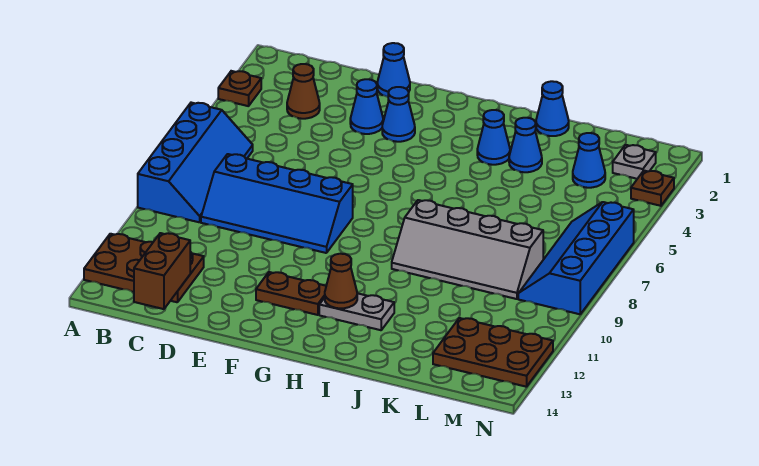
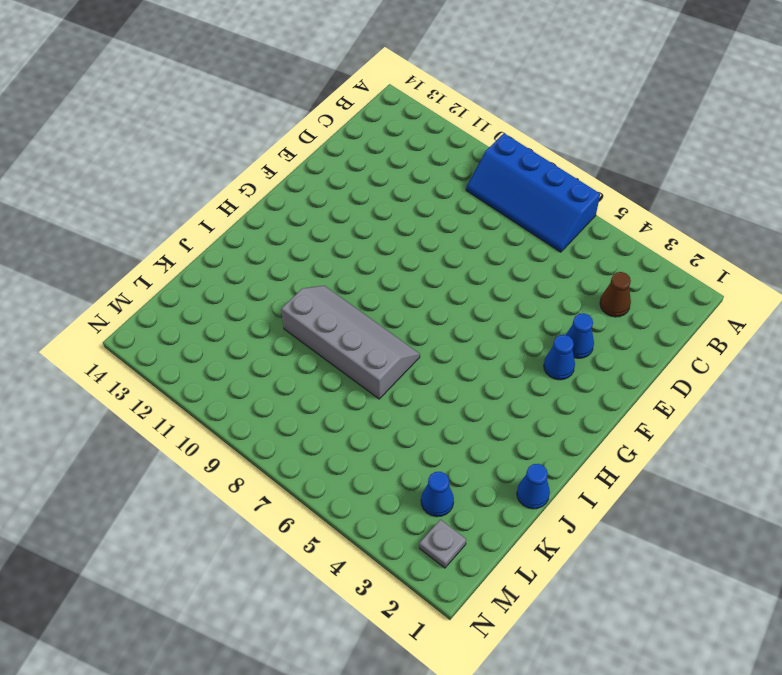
grey slope I7:J10 level 1 top J -> grey slope I8:L9 level 1 top 8
none -> brown plate A3 level 1
none -> brown plate A12:C13 level 1
none -> blue slope C8:F9 level 1 top 8

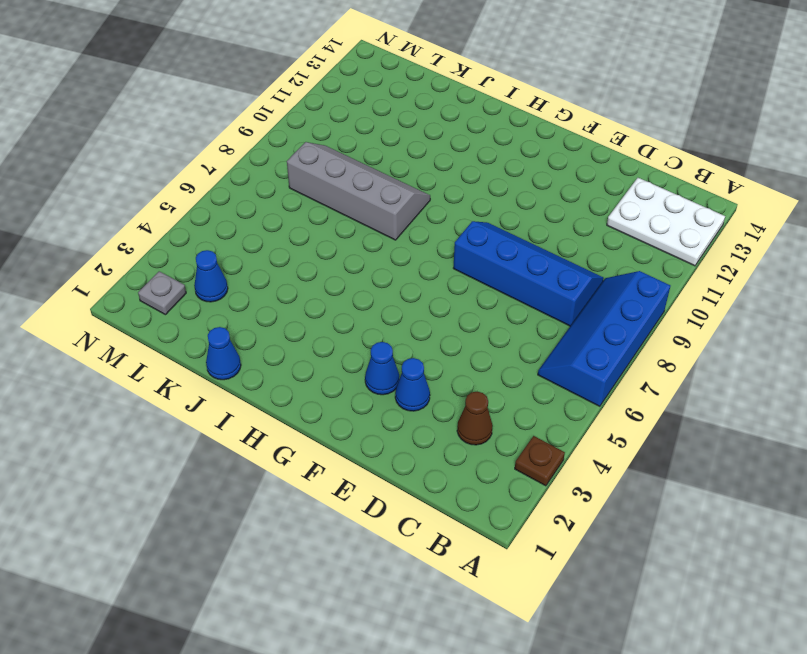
white plate A12:C13 level 1 -> brown plate A12:C13 level 1
none -> blue cone E1 level 1
none -> brown plate F12:G12 level 1
none -> grey plate H12:I12 level 1

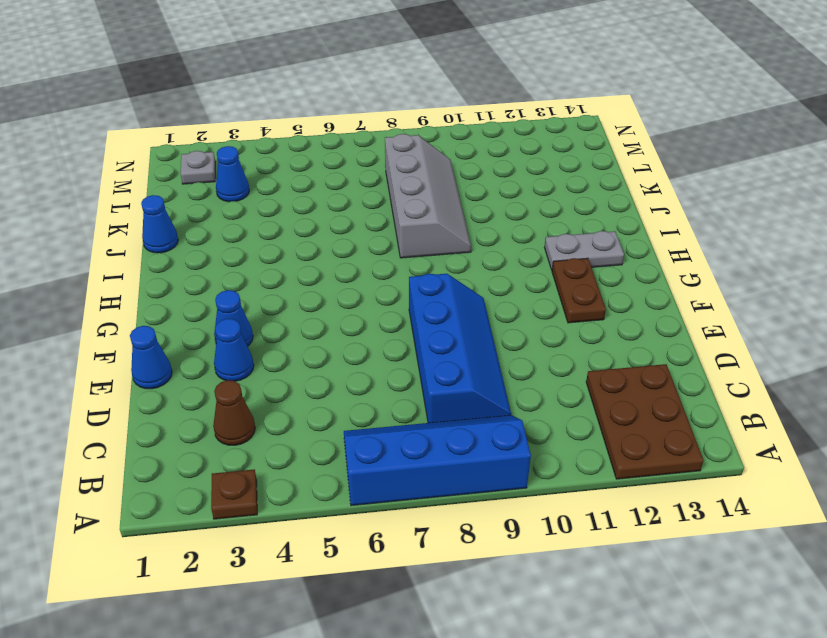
grey plate H12:H13 level 1 -> grey plate H12:I12 level 1
none -> blue cone I3 level 1
none -> blue cone J3 level 1
none -> brown plate L12:N13 level 1

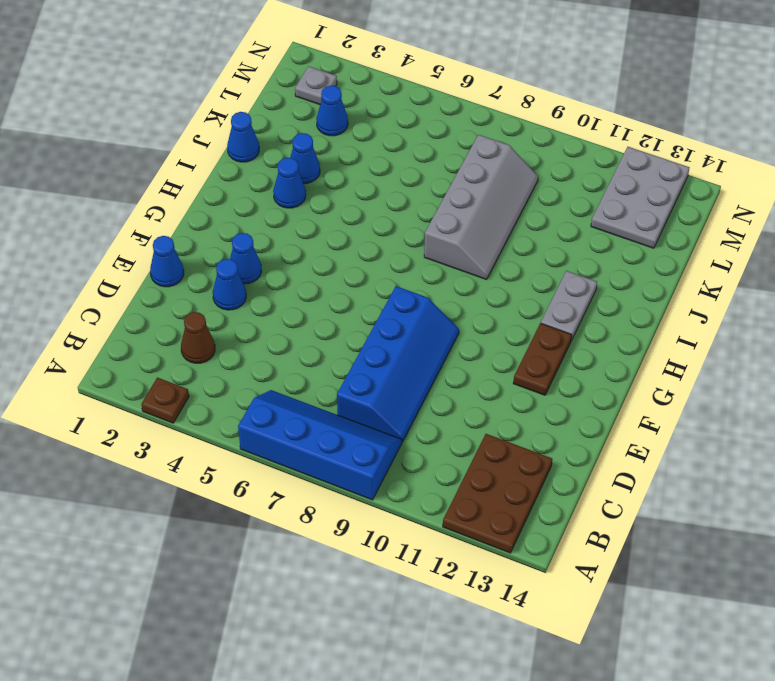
grey plate L12:N13 level 1 -> brown plate L12:N13 level 1
none -> blue slope M6:N9 level 1 top N
none -> brown plate N3 level 1
none -> brown brick C13:C14 level 2

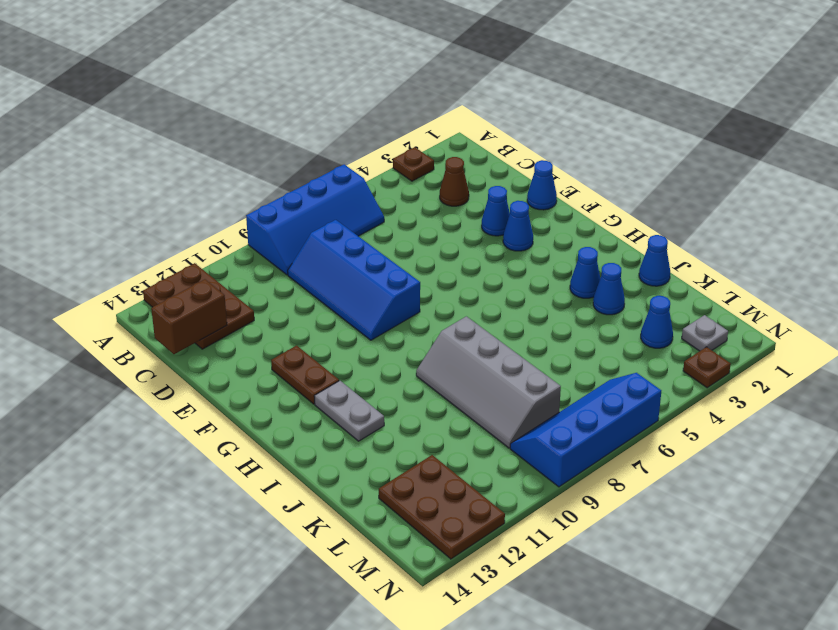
none -> brown cone H12 level 2

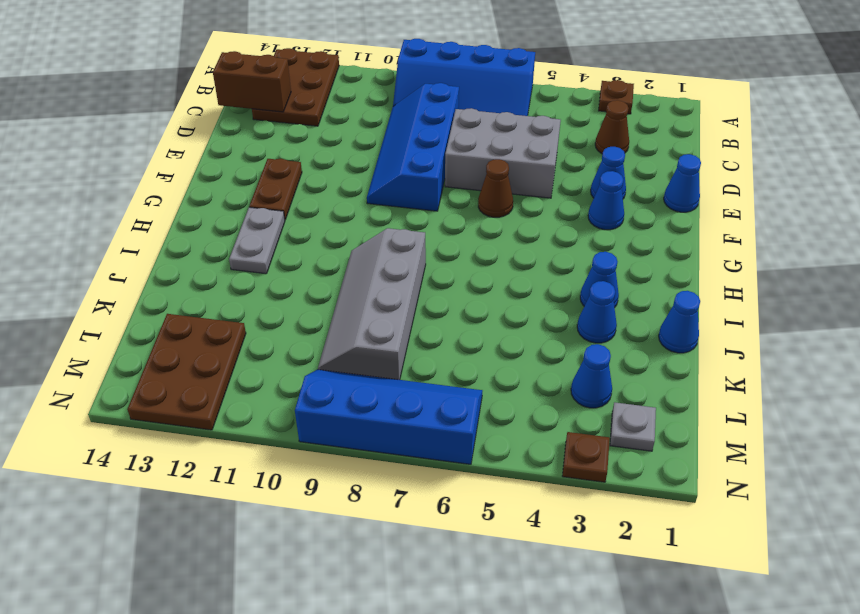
grey brick D5:E7 level 1 -> none
brown cone F6 level 1 -> brown cone H12 level 2

